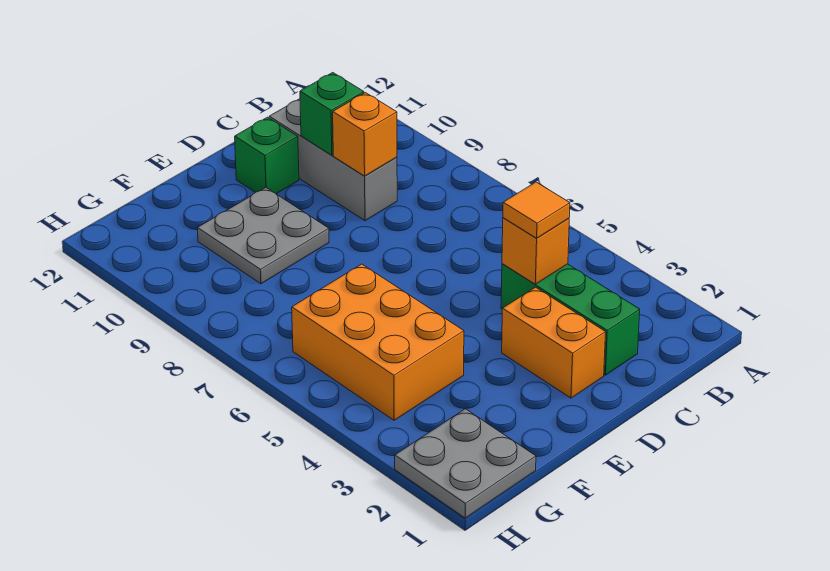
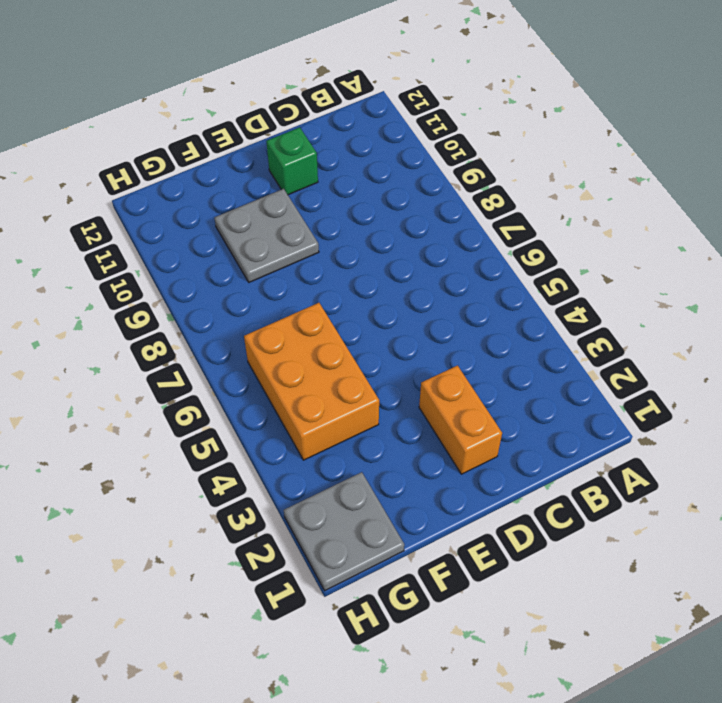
none -> green brick C2:C4 level 1
none -> grey brick C9:C11 level 1

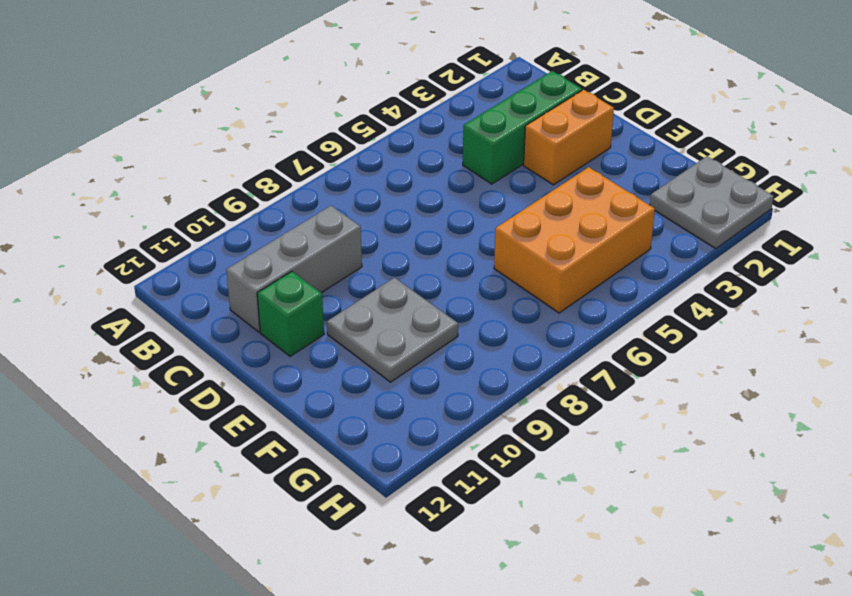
none -> orange brick C4 level 2
none -> orange brick C9 level 2

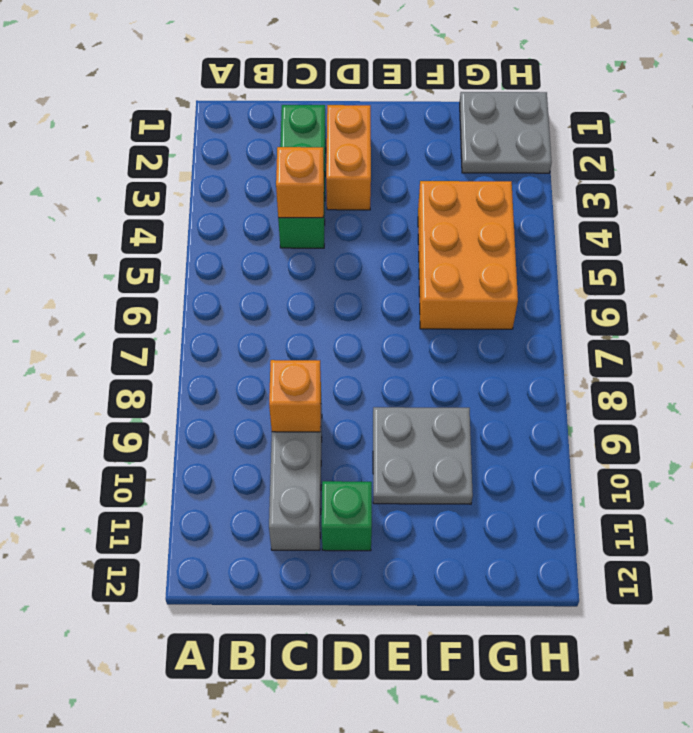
none -> green brick C10 level 2
none -> orange tile C4 level 3

